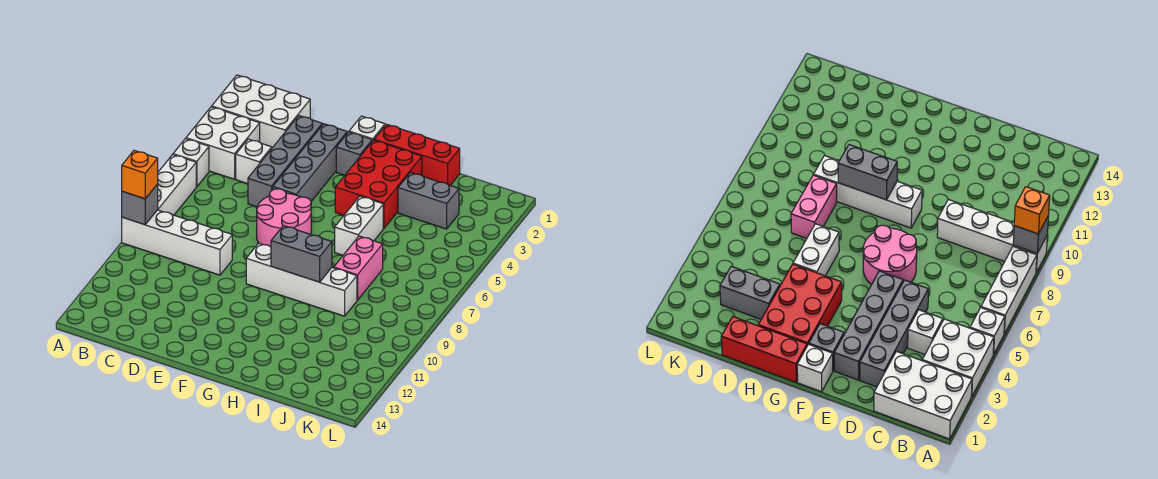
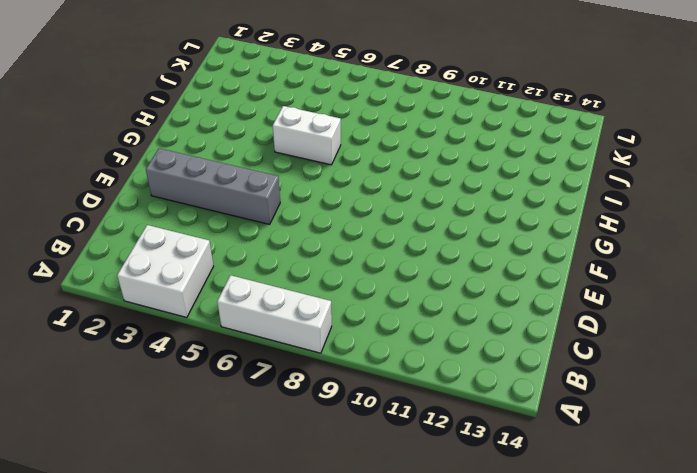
none -> white brick A1:C2 level 1
none -> white brick A5 level 1
none -> white brick A9:D9 level 1

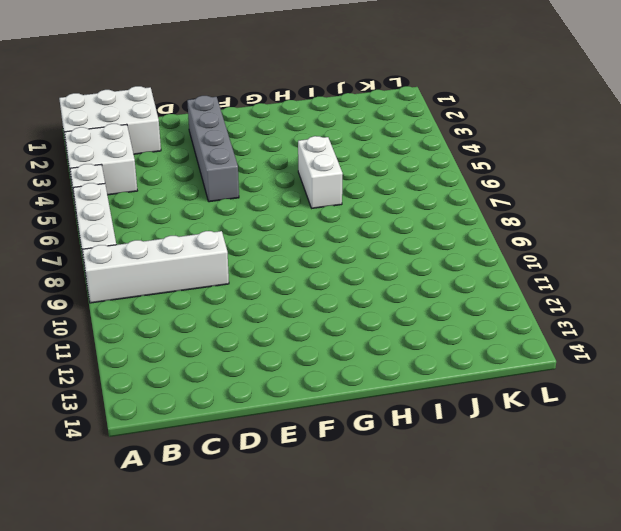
none -> white brick C4 level 1
none -> grey brick D2:D5 level 1
none -> pink round brick E6:F7 level 1

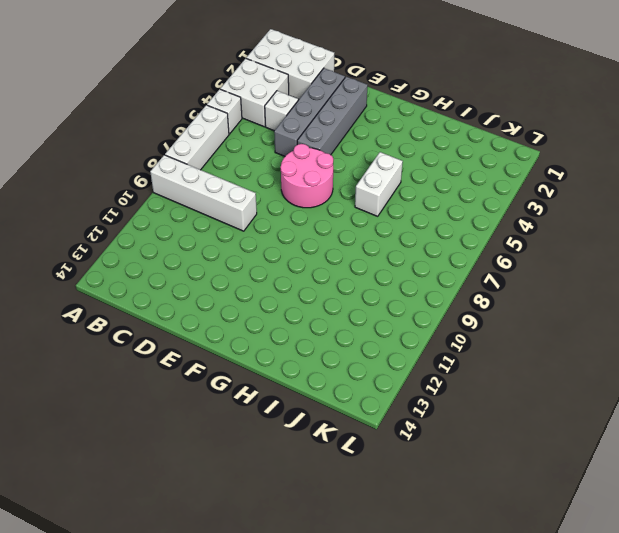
none -> white brick F1 level 1
none -> grey brick F2 level 1
none -> white brick F9:I9 level 1

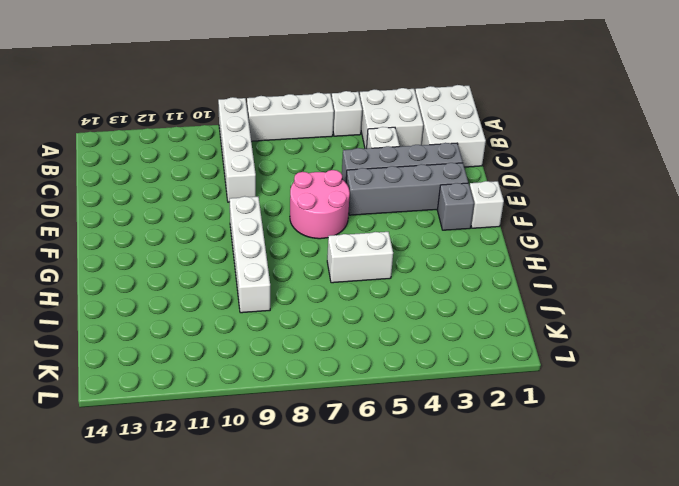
none -> red brick G1:I1 level 1
none -> red brick G2:H4 level 1
none -> grey brick I3:J3 level 1

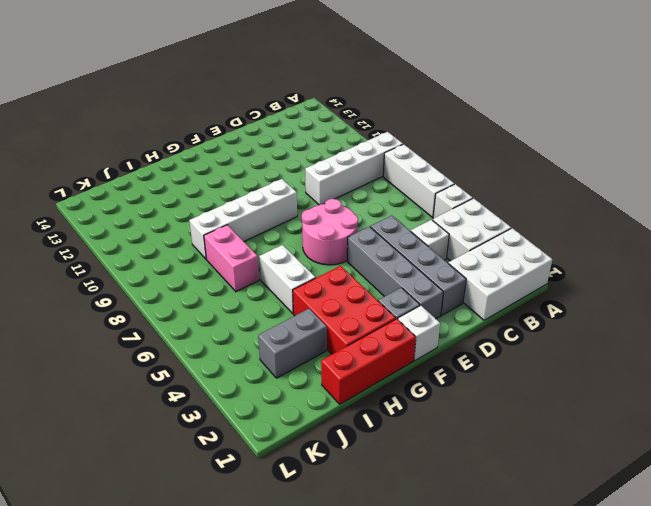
none -> grey brick A9 level 2
none -> grey brick G9:H9 level 2
none -> orange brick A9 level 3

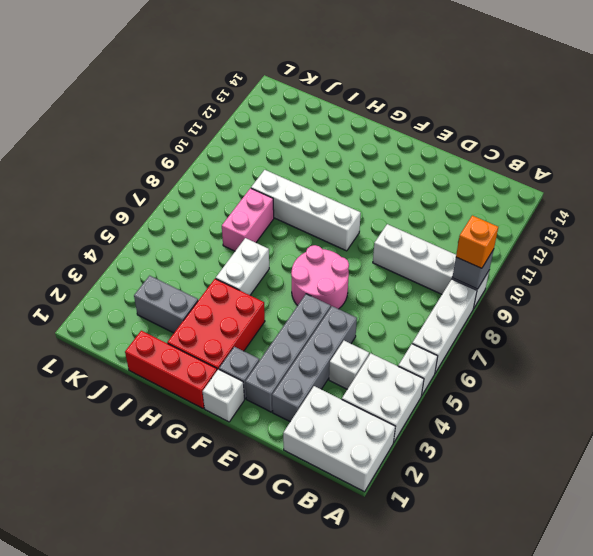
none -> grey brick G9:H9 level 2

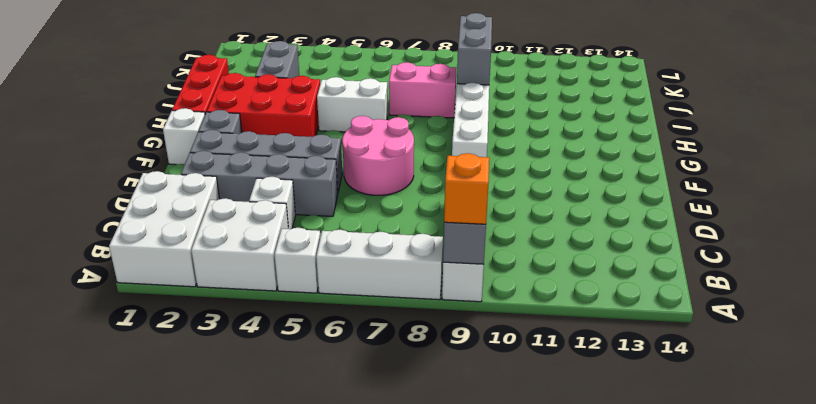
grey brick I9:J9 level 2 -> grey brick G9:H9 level 2

